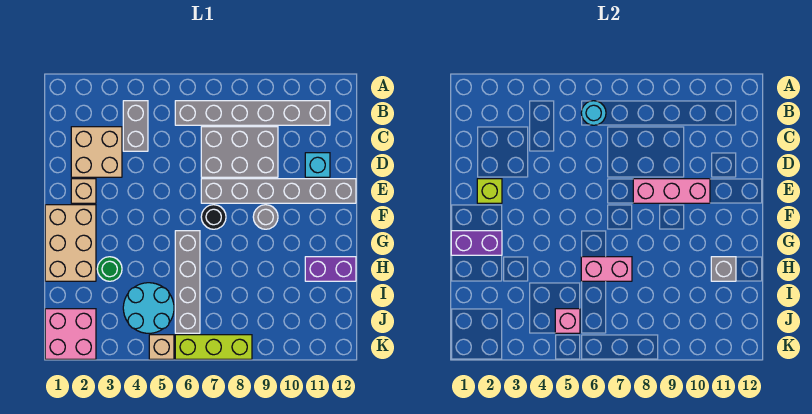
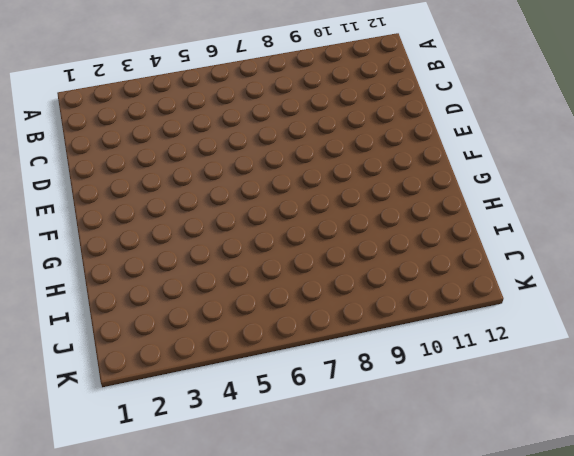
none -> grey brick B4:C4 level 1
none -> grey brick B6:B11 level 1
none -> tan brick C2:D3 level 1

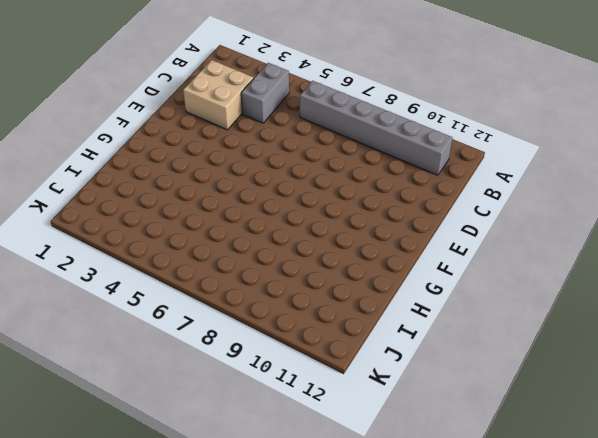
none -> grey brick C7:D9 level 1
none -> cyan brick D11 level 1
none -> tan brick E2 level 1

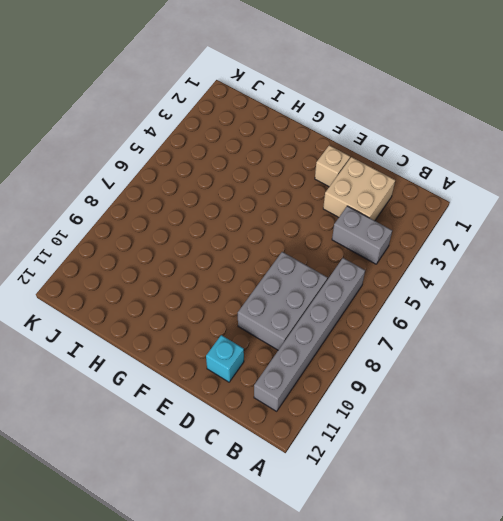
none -> grey brick E7:E12 level 1
none -> tan brick F1:H2 level 1
none -> black round brick F7 level 1

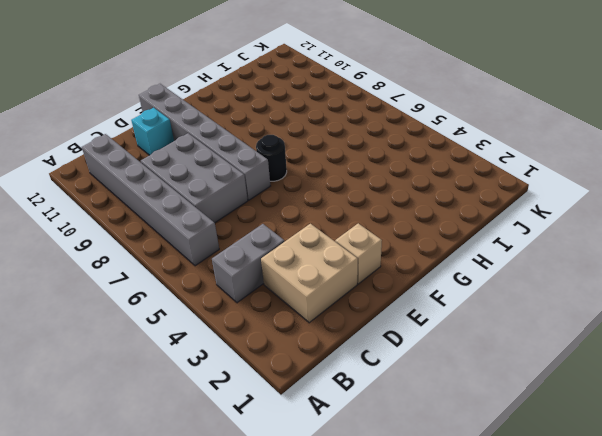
none -> tan brick F1:H2 level 1
none -> grey round brick F9 level 1
none -> grey brick G6:J6 level 1

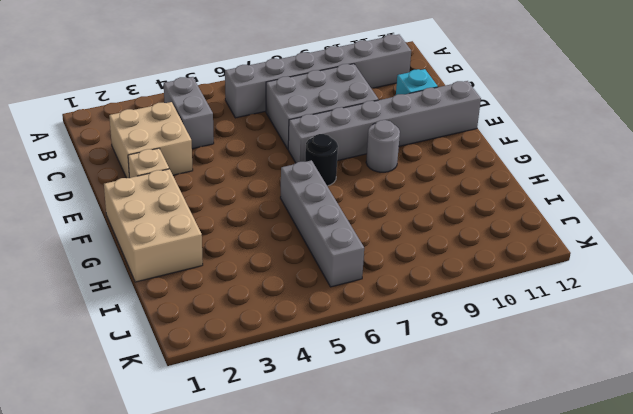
none -> green round brick H3 level 1
none -> purple brick H11:H12 level 1
none -> cyan round brick I4:J5 level 1

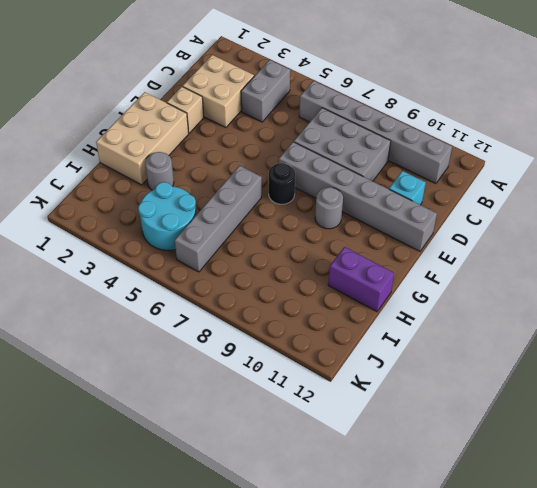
grey round brick H3 level 1 -> green round brick H3 level 1
none -> pink brick J1:K2 level 1
none -> tan brick K5 level 1
none -> lime brick K6:K8 level 1

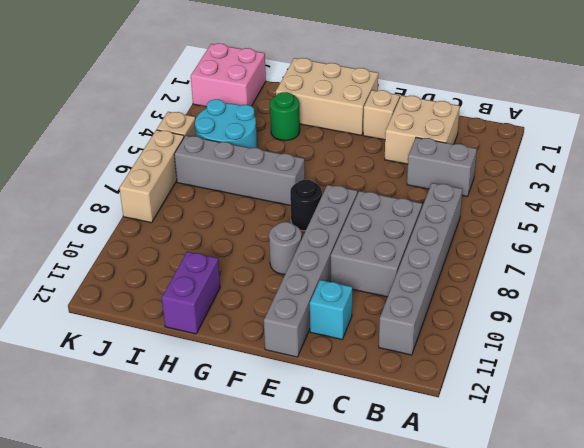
tan brick K6:K8 level 1 -> lime brick K6:K8 level 1
none -> cyan round brick B6 level 2
none -> lime brick E2 level 2
none -> pink brick E8:E10 level 2

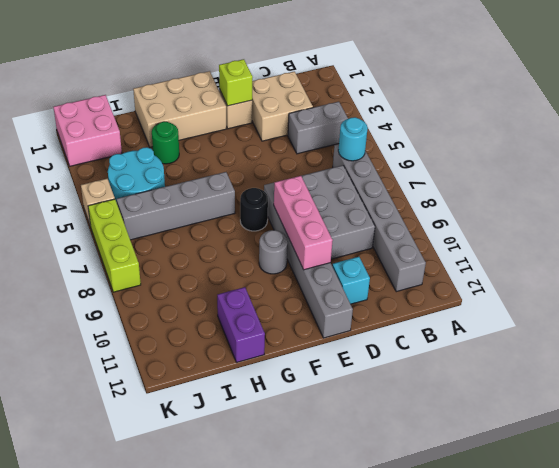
none -> purple brick G1:G2 level 2
none -> pink brick H6:H7 level 2
none -> grey brick H11 level 2

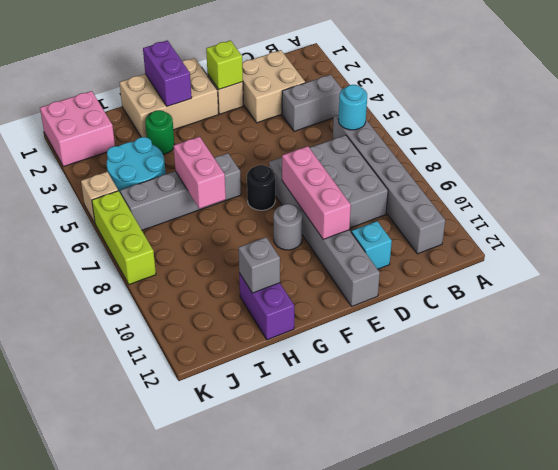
none -> pink brick J5 level 2

